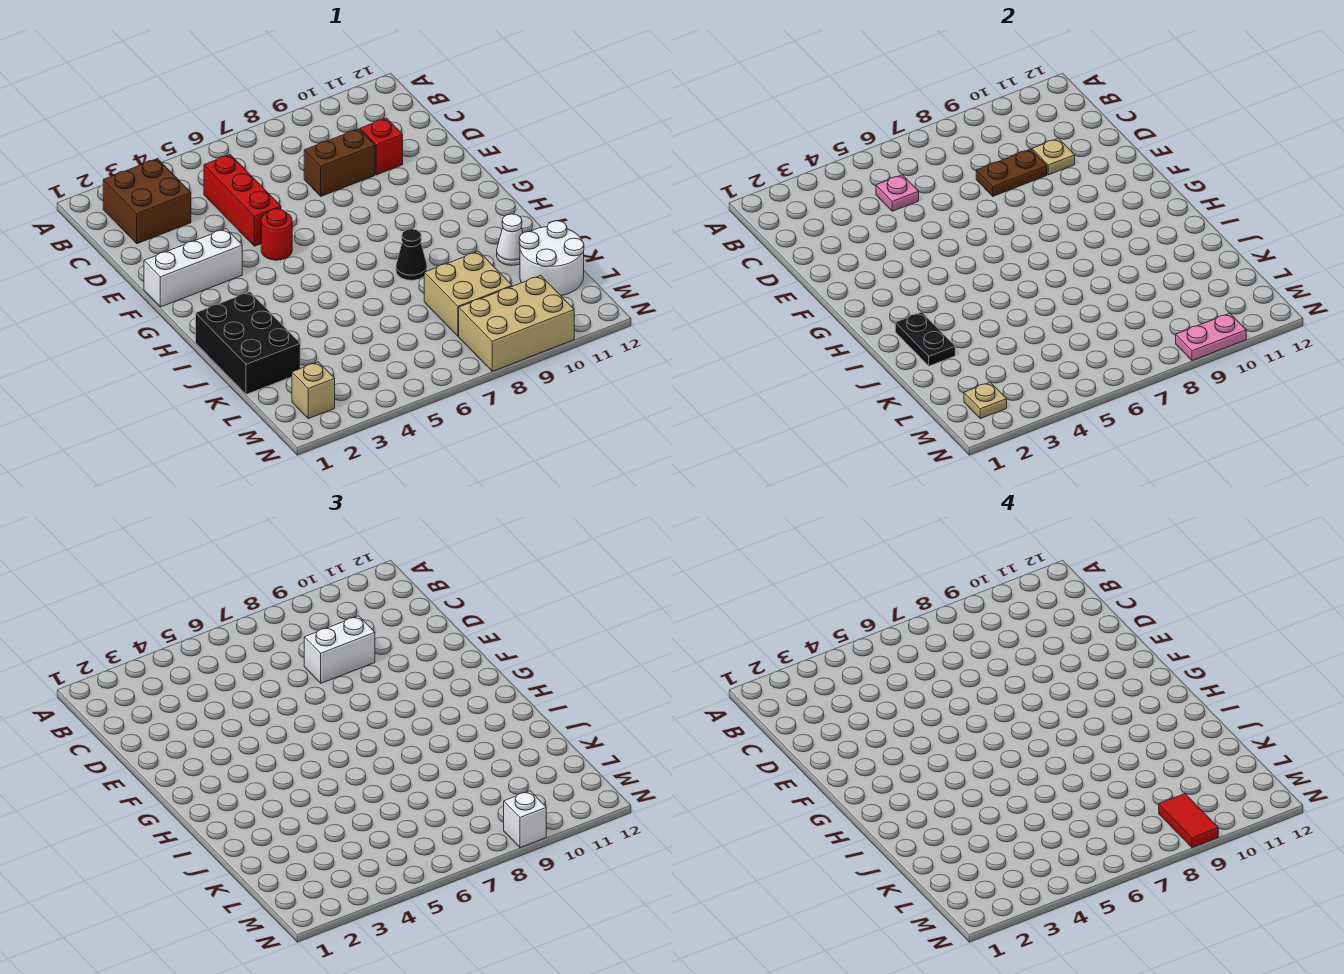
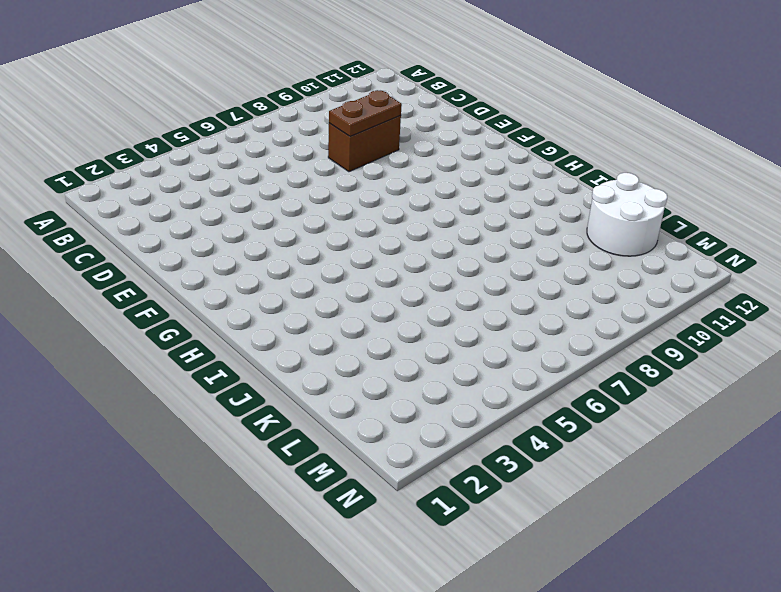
none -> brown brick B2:C3 level 1
none -> red brick C5:E5 level 1
none -> red brick D10 level 1

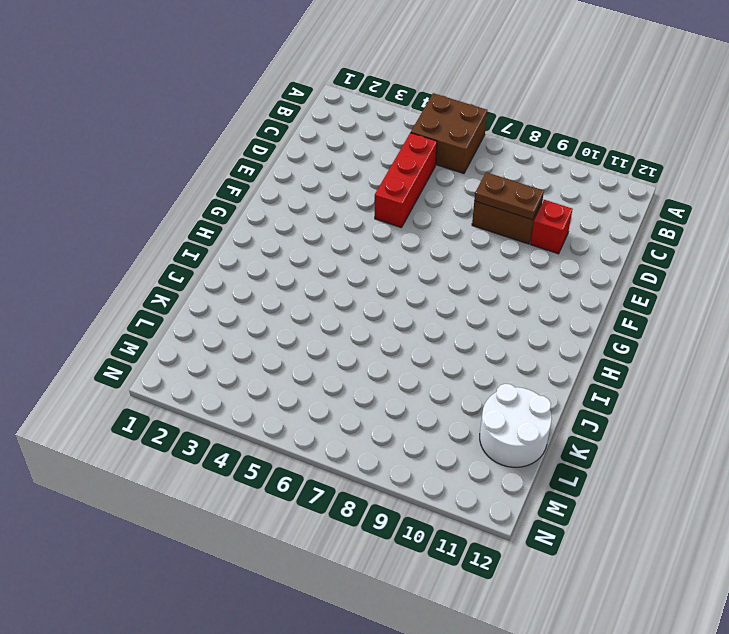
brown brick A5:B6 level 1 -> brown brick B2:C3 level 1
none -> white brick F1:F3 level 1
none -> red round brick F5 level 1
none -> black brick I1:K2 level 1

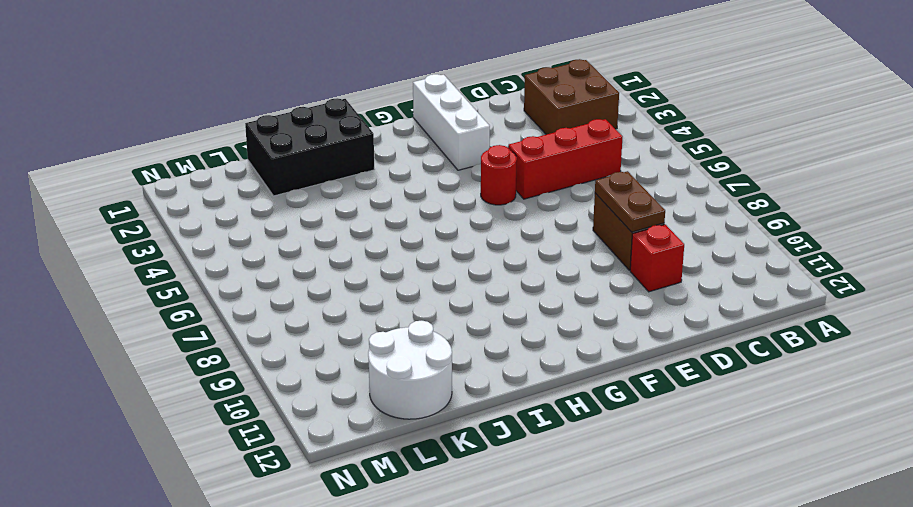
none -> black cone I8 level 1
none -> white cone J11 level 1
none -> tan brick K8:L9 level 1

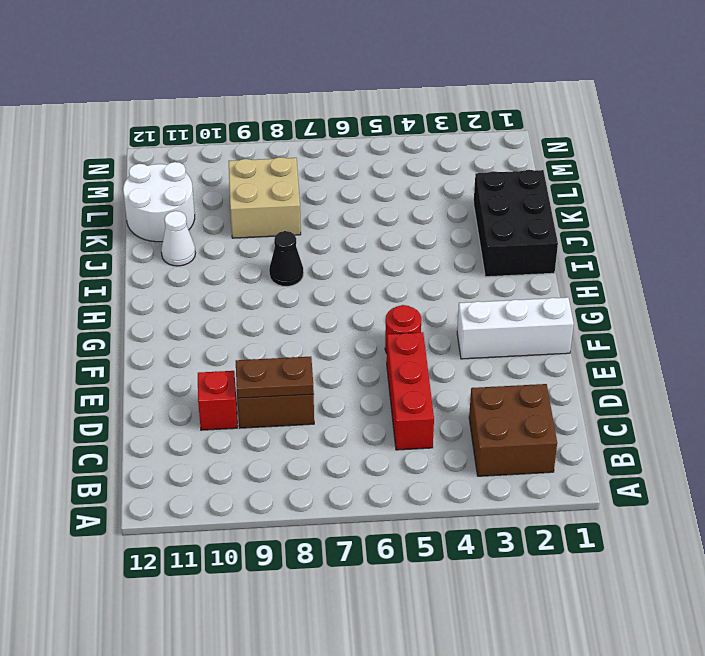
none -> tan brick M2 level 1
none -> tan brick M8:N10 level 1
none -> pink plate C5 level 2

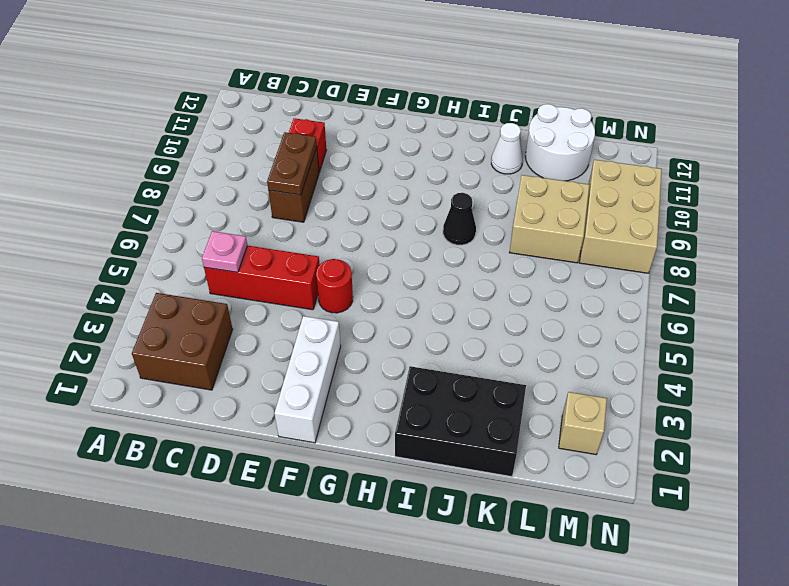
none -> tan plate D10 level 2
none -> black plate I2:J2 level 2
none -> tan plate M2 level 2

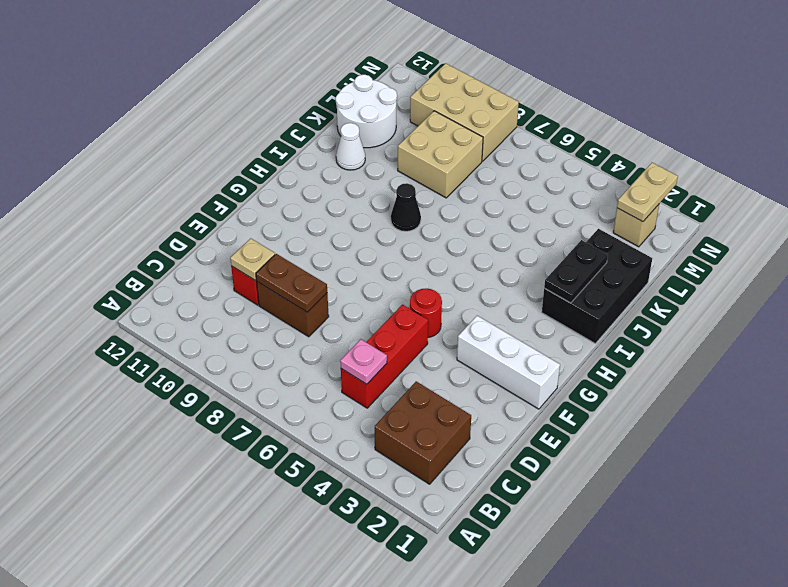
tan plate M2:N2 level 2 -> tan plate M2 level 2
none -> pink plate N9:N10 level 2
none -> white brick D8:D9 level 3
none -> white brick N9 level 3

